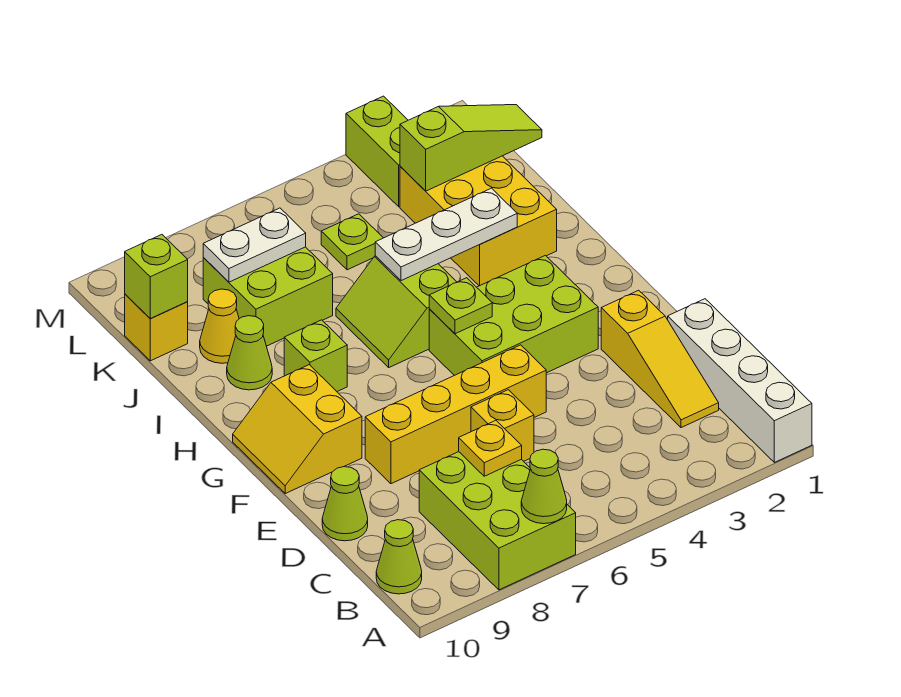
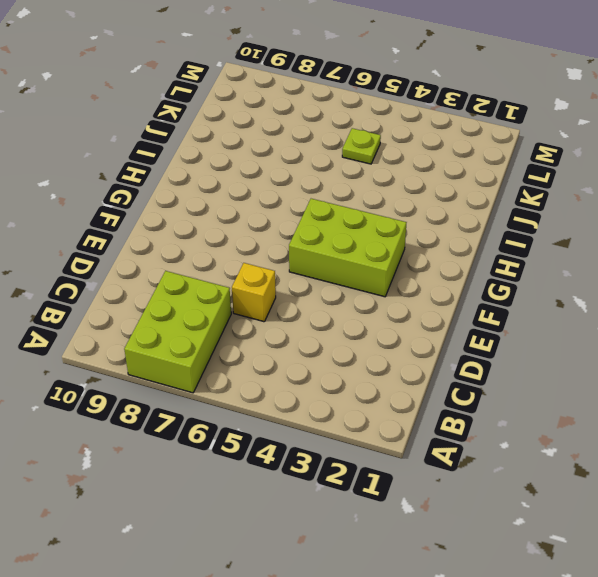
none -> white brick A1:D1 level 1
none -> lime cone B10 level 1
none -> yellow slope C2:E2 level 1 top E

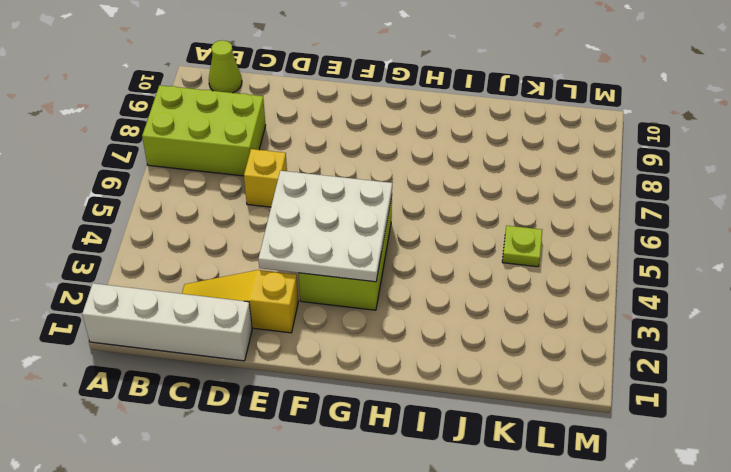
white plate E3:G5 level 2 -> lime plate G5 level 2
none -> lime cone D10 level 1
none -> yellow brick E5:E8 level 1
none -> yellow slope F9:G10 level 1 top 9

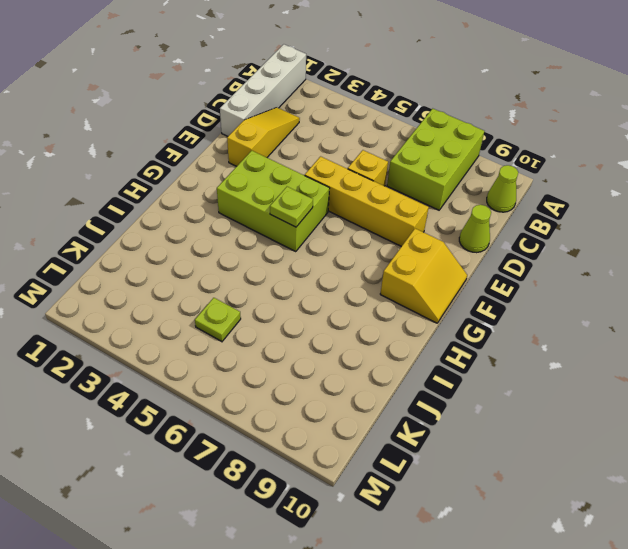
none -> lime slope H5:I6 level 1 top 5
none -> lime brick H8 level 1
none -> yellow brick I2:K3 level 1

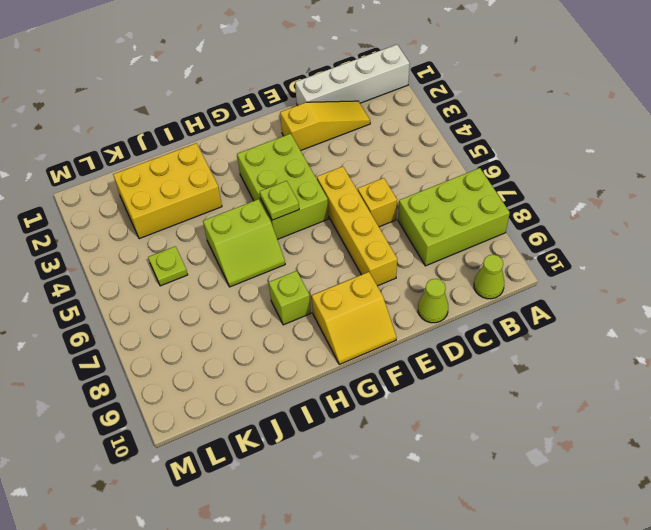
none -> lime cone I9 level 1
none -> lime brick J7:K8 level 1
none -> yellow cone J9 level 1

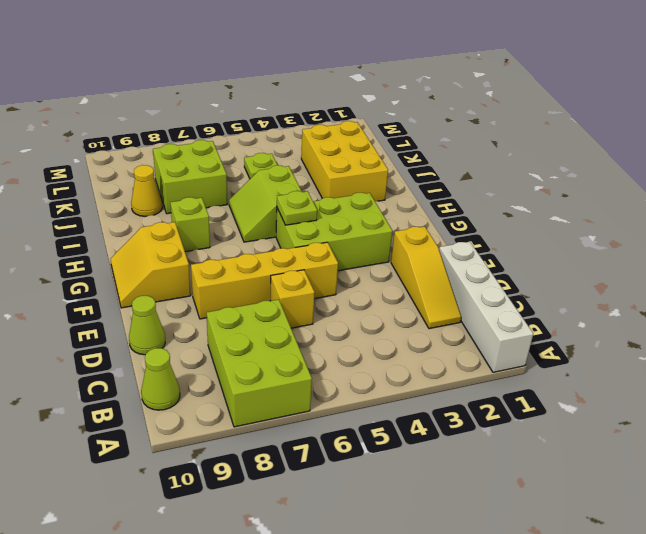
none -> lime cone I9 level 1
none -> yellow brick K10 level 1
none -> lime brick L3:M3 level 1

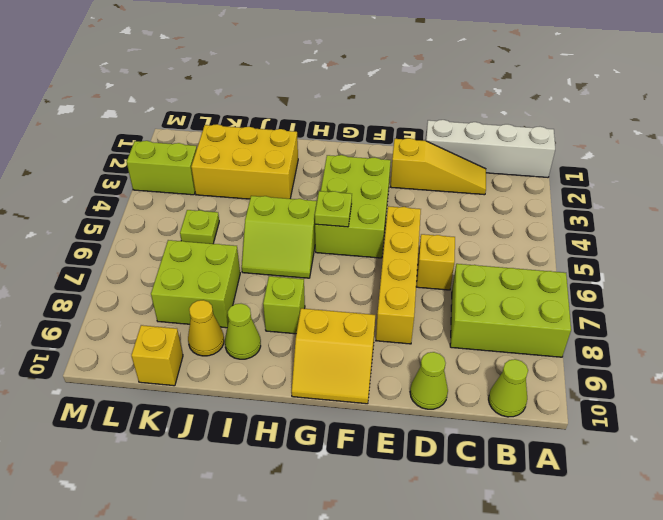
none -> lime cone A7 level 2
none -> yellow plate C7 level 2
none -> white plate I3:I5 level 2

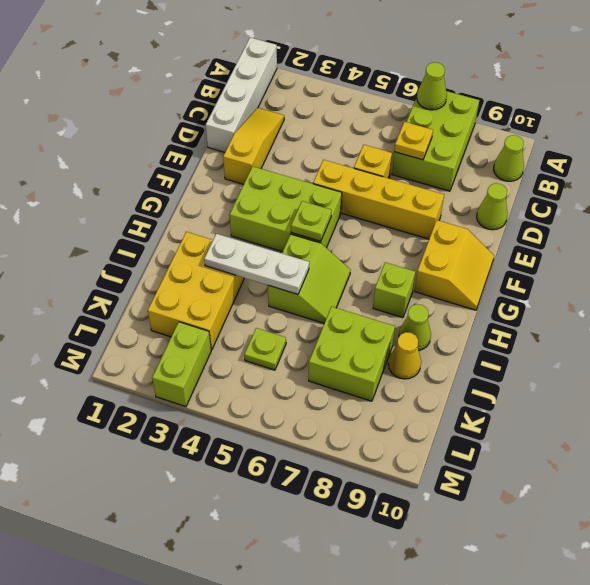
none -> yellow brick K10 level 1
none -> lime slope K1:K3 level 2 top 3
none -> white plate K7:K8 level 2

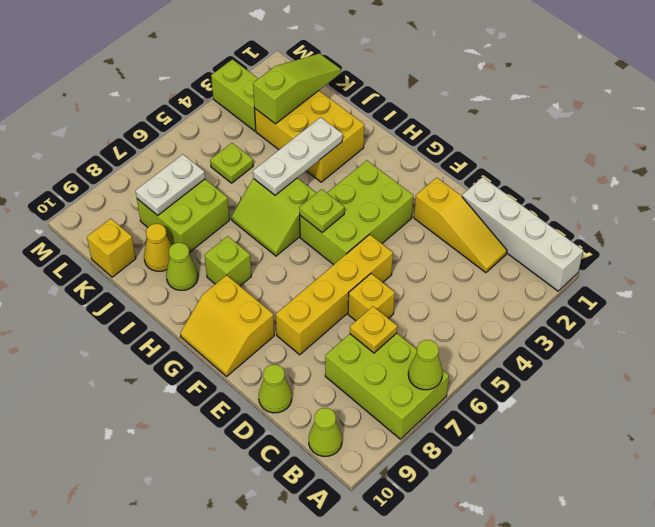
none -> lime brick K10 level 2

